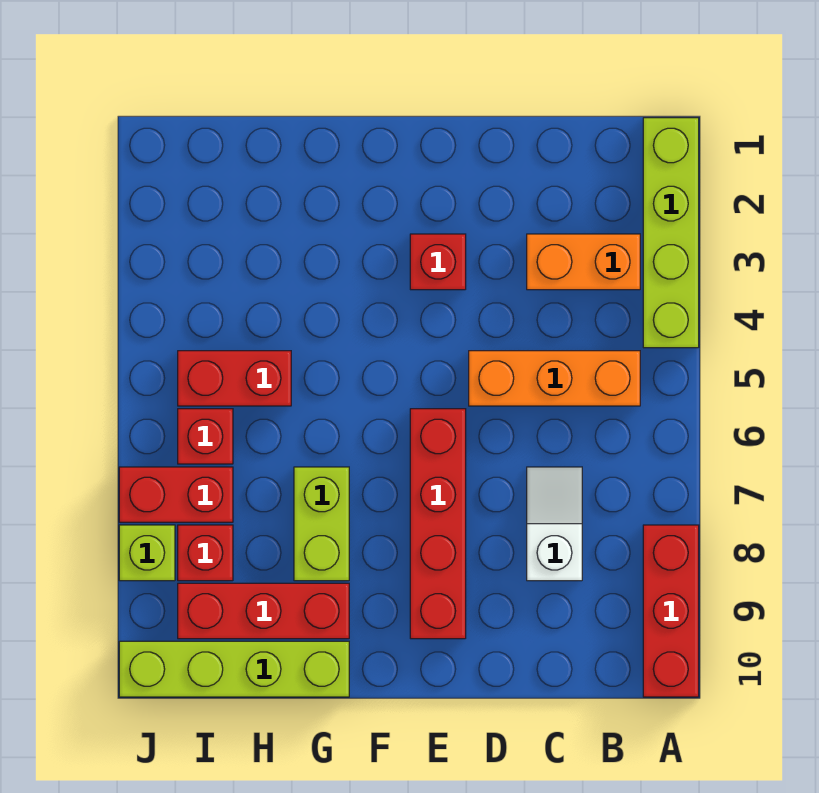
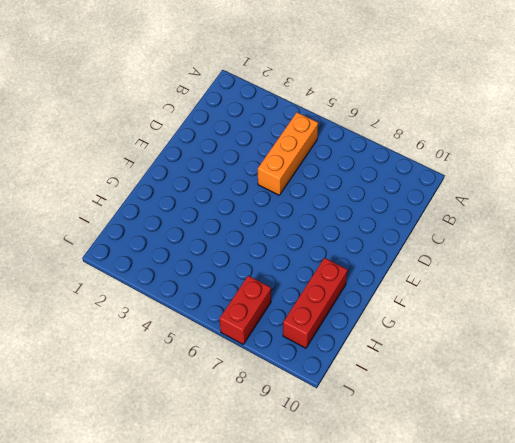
none -> lime brick A1:A4 level 1
none -> red brick A8:A10 level 1
none -> orange brick B3:C3 level 1

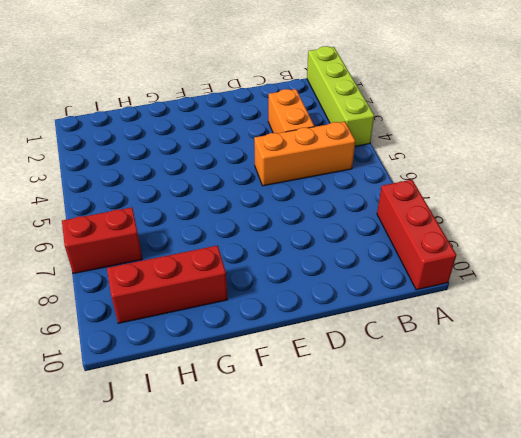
orange brick C3:C4 level 1 -> orange brick B3:C3 level 1
none -> white slope C7:C8 level 1 top 8
none -> red brick E3 level 1
none -> red brick E6:E9 level 1

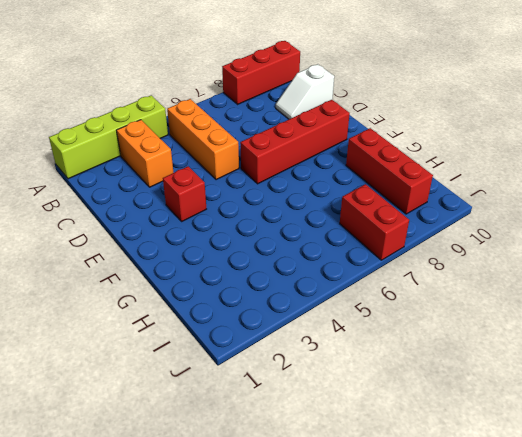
white slope C9:C10 level 1 top 10 -> white slope C7:C8 level 1 top 8
none -> lime brick G7:G8 level 1
none -> lime brick G10:J10 level 1
none -> red brick H5:I5 level 1

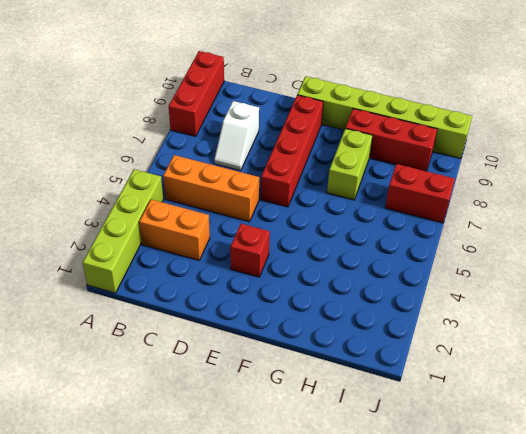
lime brick E10:J10 level 1 -> lime brick G10:J10 level 1
none -> red brick H5:I5 level 1
none -> red brick I6 level 1
none -> red brick I8 level 1

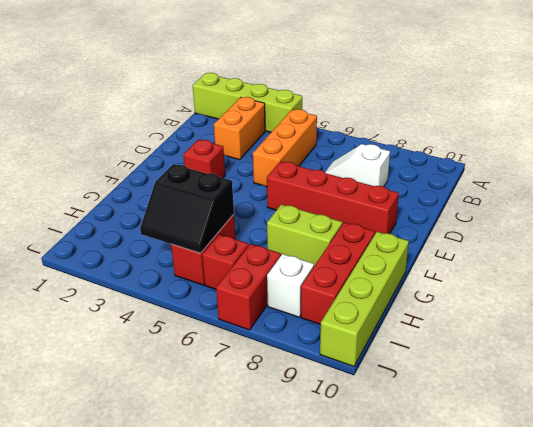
black slope H4:I5 level 2 top H -> none
white brick I8 level 1 -> red brick I8 level 1
none -> red brick A8:A10 level 1
none -> lime brick J8 level 1

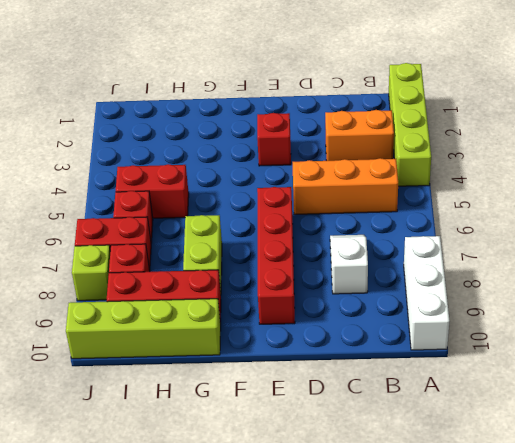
white brick A8:A10 level 1 -> red brick A8:A10 level 1

